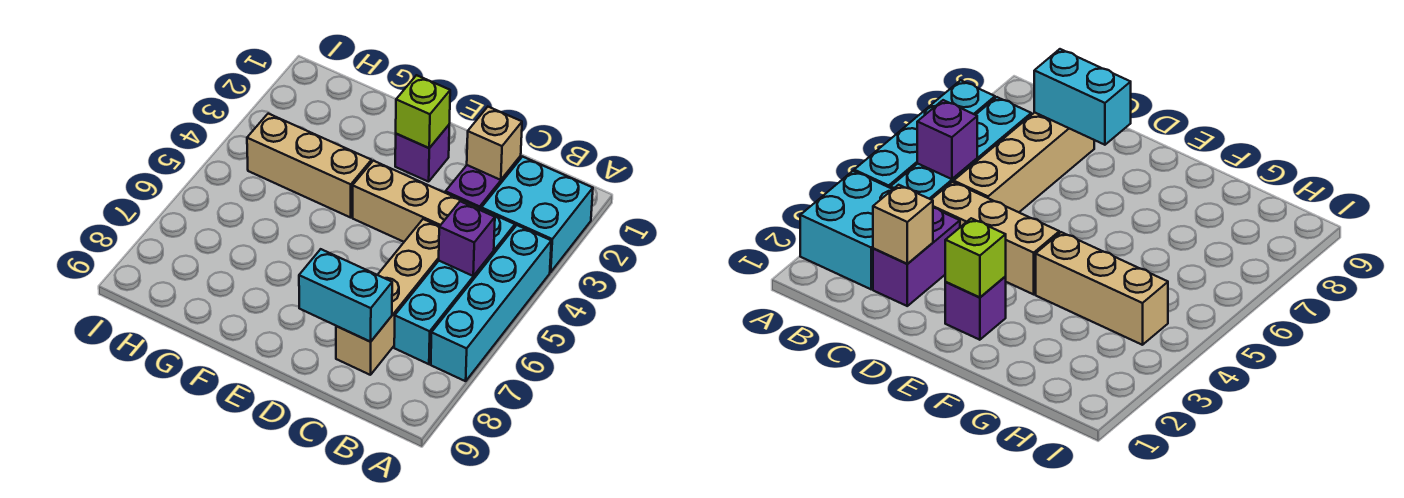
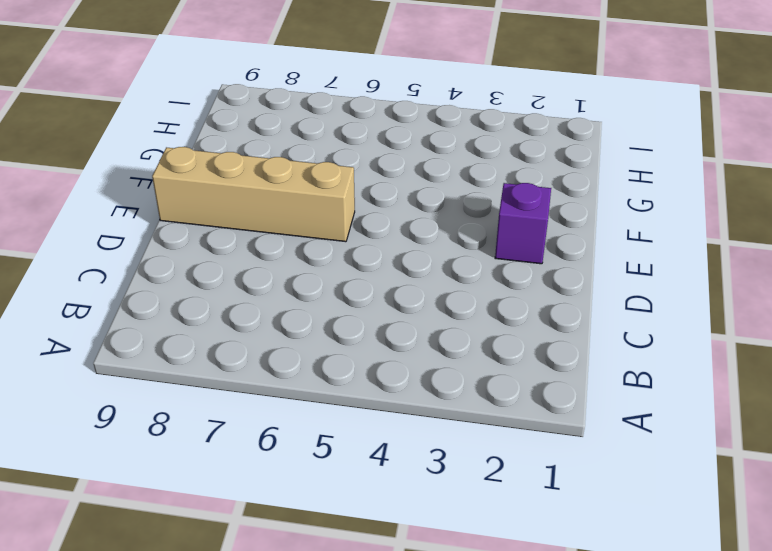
tan brick E6:E9 level 1 -> tan brick C5:C8 level 1
none -> cyan brick A2:B3 level 1
none -> cyan brick A4:A7 level 1
none -> cyan brick B4:B7 level 1

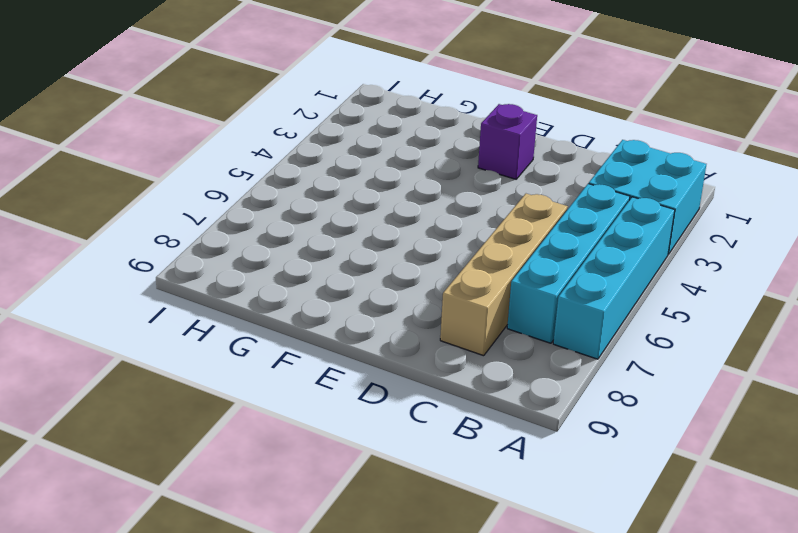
none -> purple brick C2:C3 level 1
none -> tan brick C4:E4 level 1
none -> tan brick F4:H4 level 1

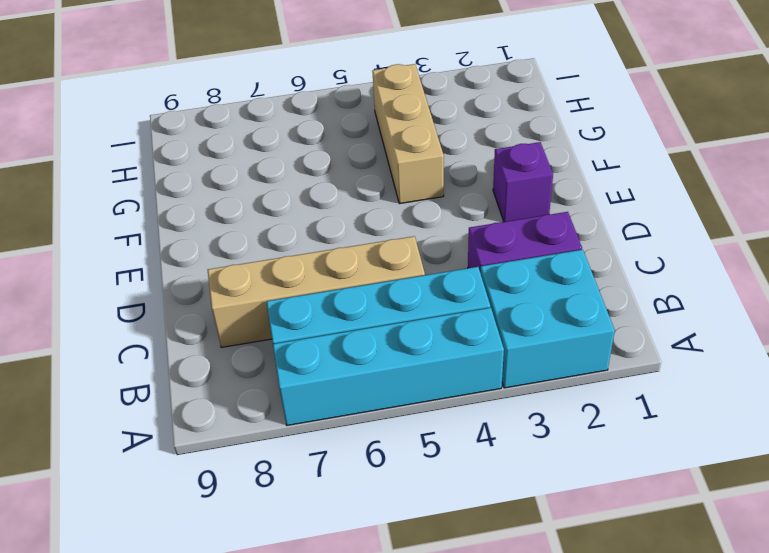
none -> tan brick C4:E4 level 1
none -> purple brick B5 level 2
none -> tan brick C2 level 2

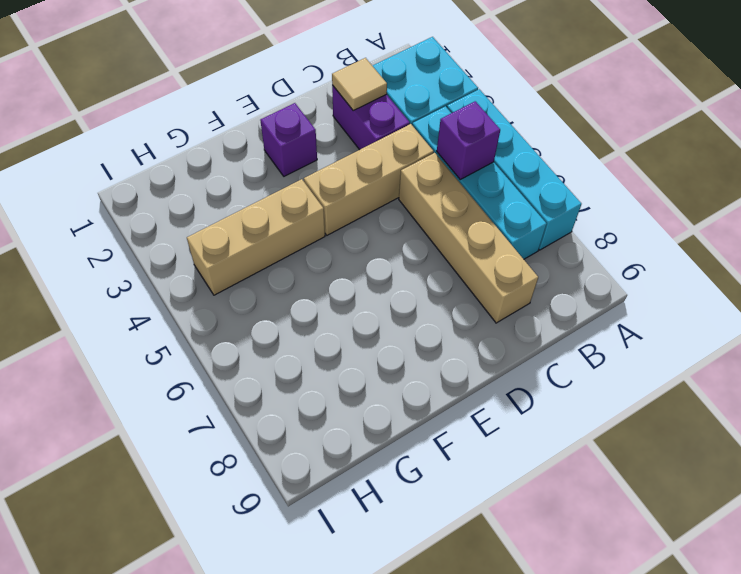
tan tile C2 level 2 -> tan brick C2 level 2
none -> cyan brick C8:D8 level 2
none -> lime brick E2 level 2

